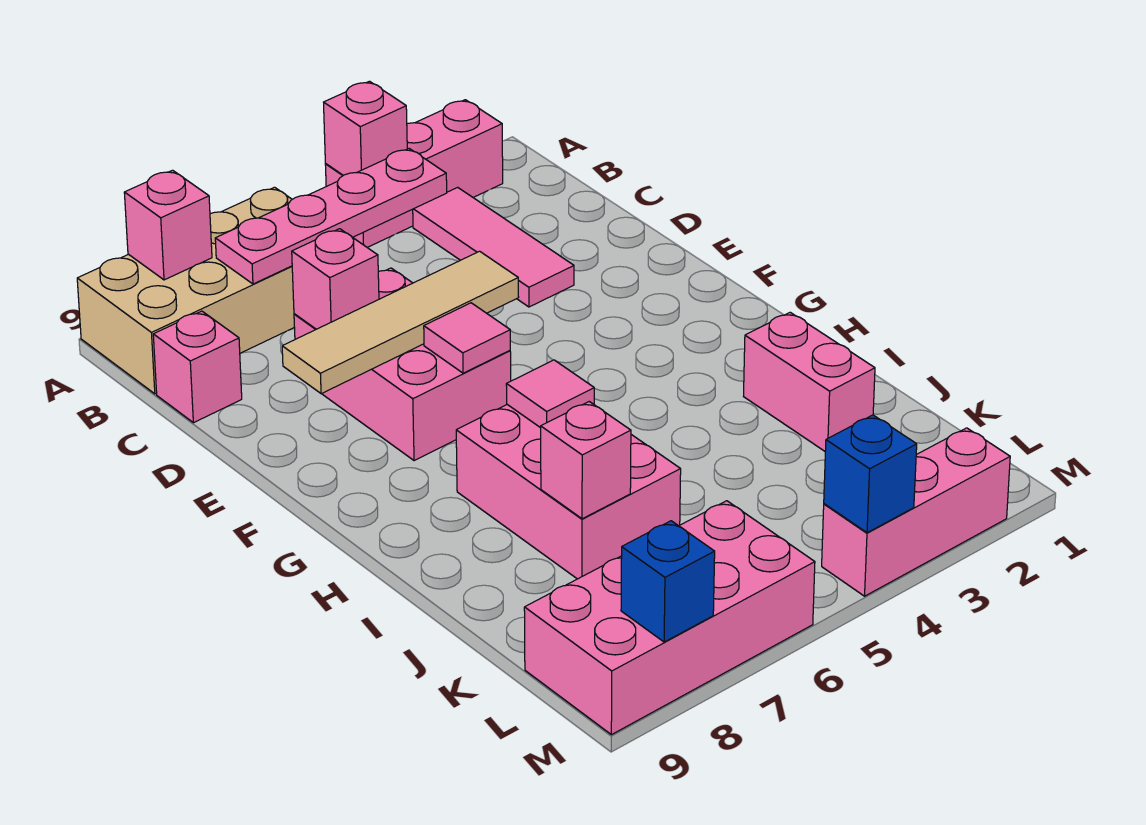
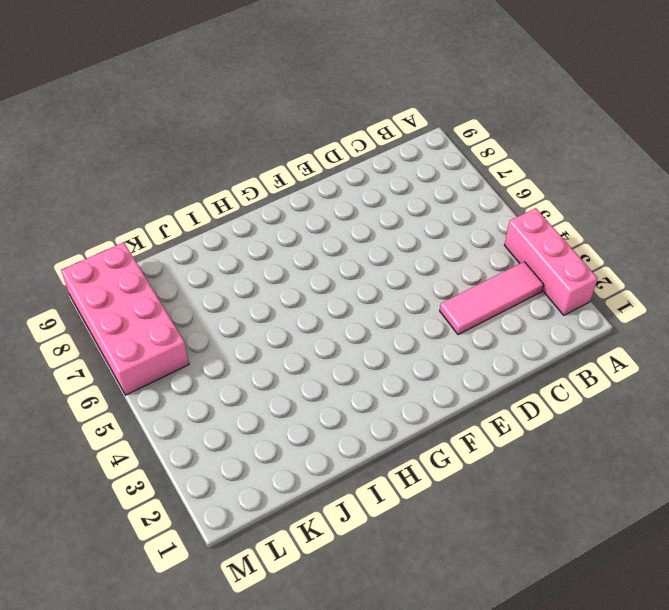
none -> tan brick A6:B9 level 1
none -> pink brick C9 level 1
none -> pink brick D6:F7 level 1

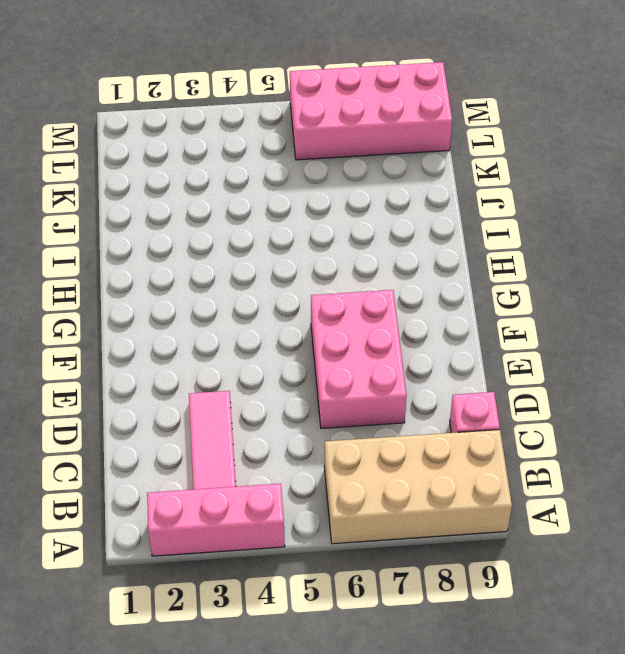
none -> pink brick H6:J7 level 1
none -> pink brick I2:J2 level 1
none -> pink brick M2:M4 level 1

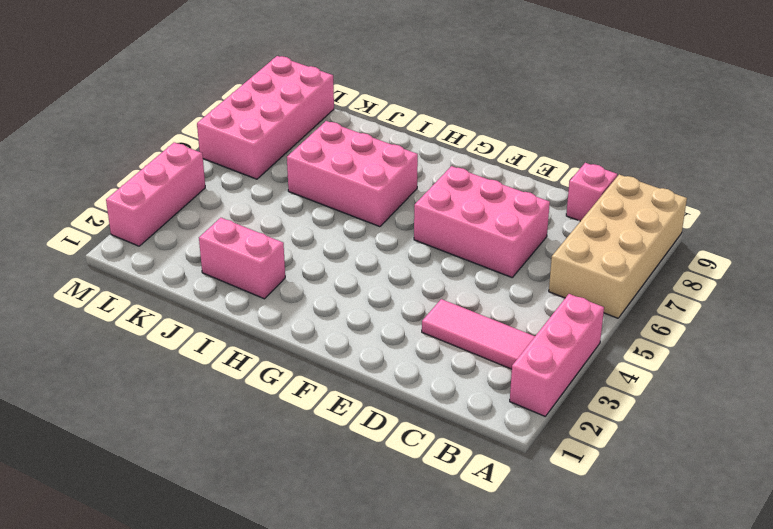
none -> pink brick A4 level 2
none -> pink brick A8 level 2
none -> pink plate B4:B7 level 2

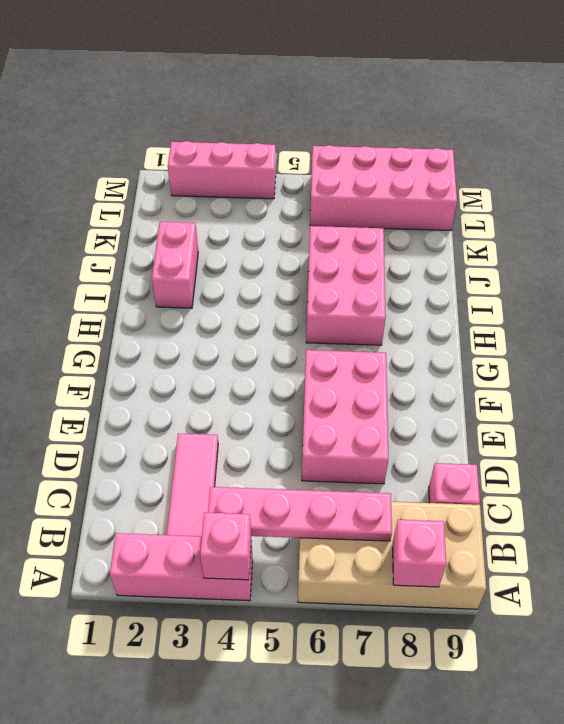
none -> pink brick D7 level 2
none -> tan tile E5:E8 level 2
none -> pink tile F6 level 2

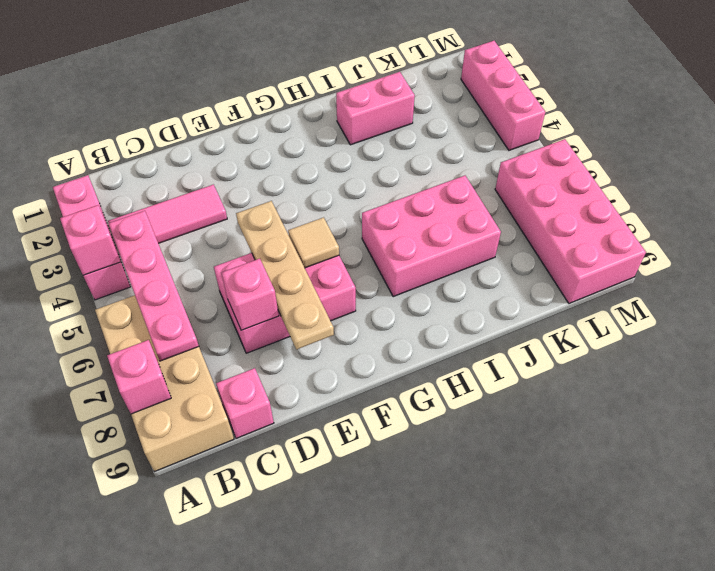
tan plate E5:E8 level 2 -> tan tile E5:E8 level 2
tan tile F6 level 2 -> pink tile F6 level 2
none -> pink tile H6 level 2
none -> pink brick J7 level 2
none -> blue brick M4 level 2

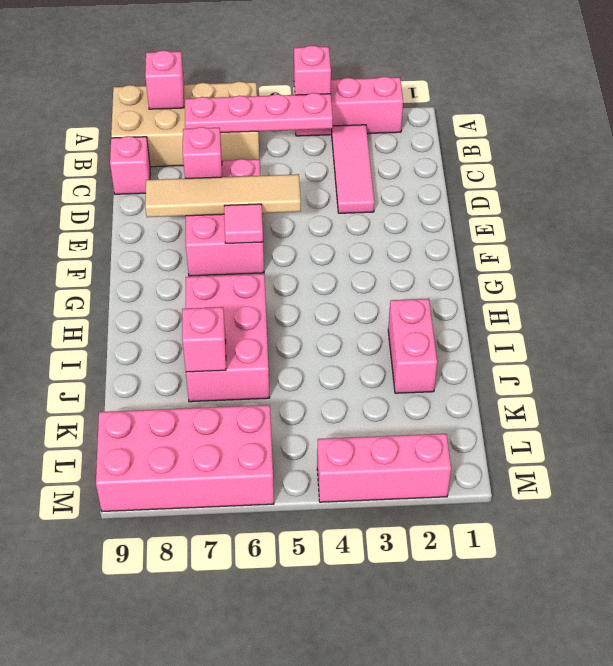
none -> pink tile H6 level 2
none -> blue brick M4 level 2
none -> blue brick M8 level 2

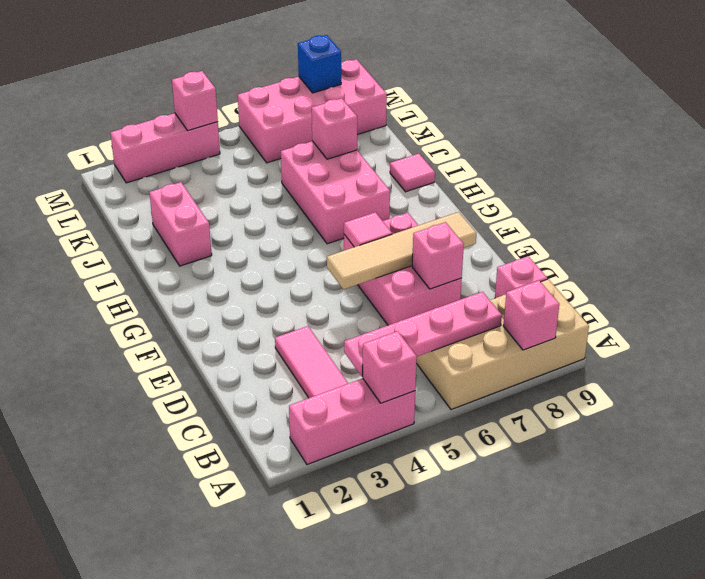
pink tile I9 level 1 -> pink tile H6 level 2
pink brick M4 level 2 -> blue brick M4 level 2

